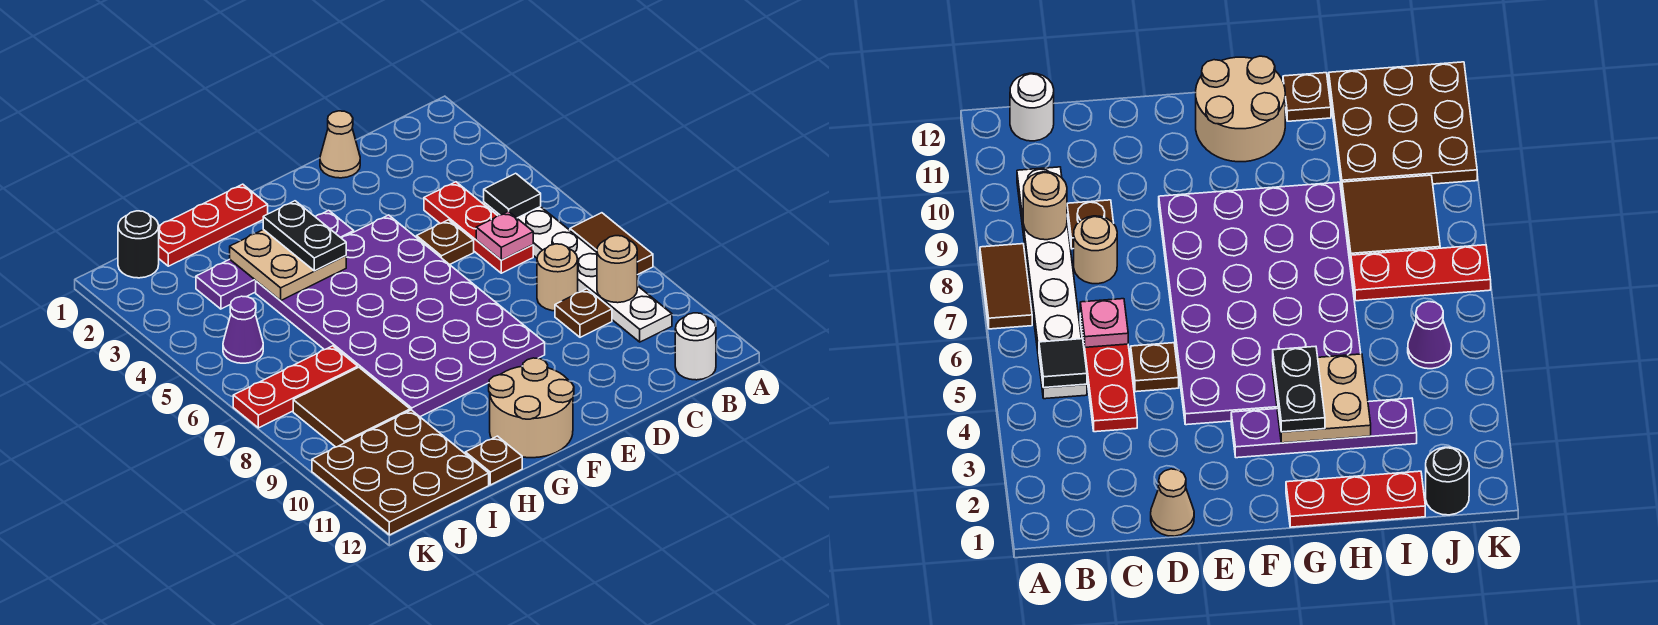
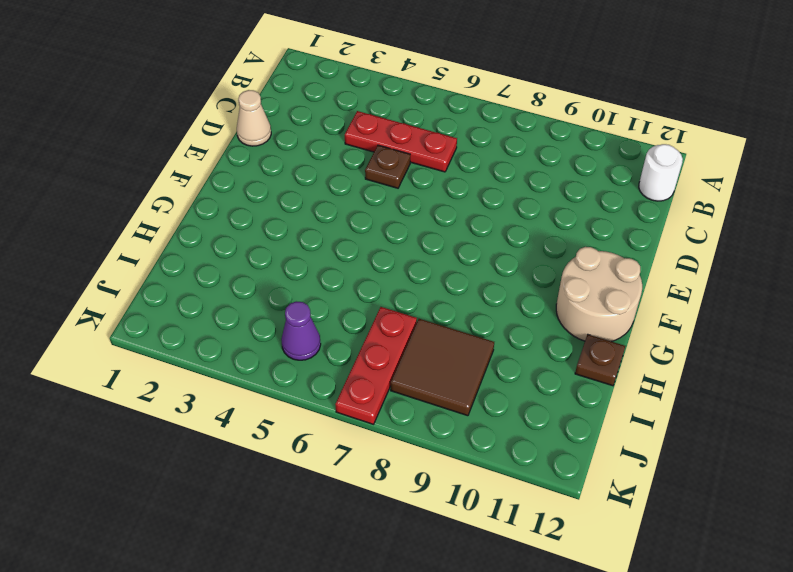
none -> brown tile A7:A8 level 1
none -> white plate B5:B10 level 1
none -> tan round brick C8 level 1

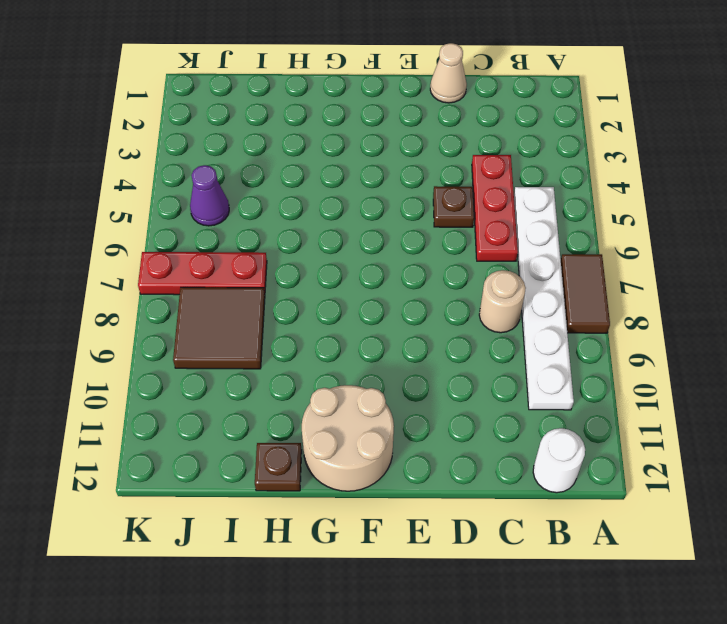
none -> brown plate C9 level 1
none -> purple plate E4:H9 level 1
none -> purple plate F3:I3 level 1

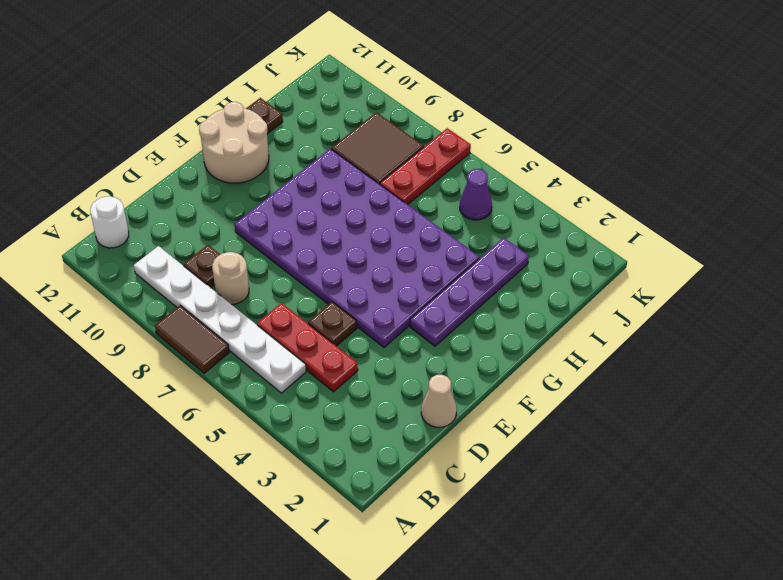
none -> red plate G1:I1 level 1
none -> brown plate I10:K12 level 1
none -> black round brick J1 level 1

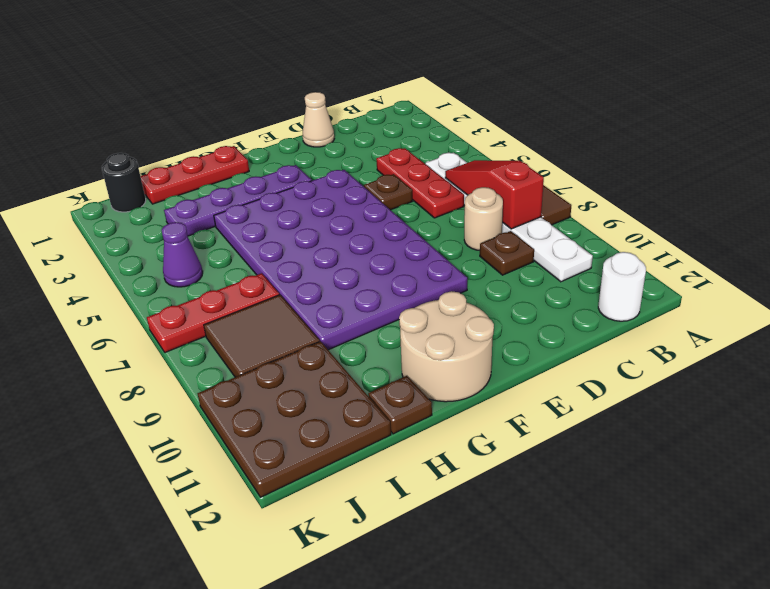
red slope B6:B8 level 2 top 8 -> none
none -> black tile B5 level 2
none -> tan round brick B9 level 2
none -> pink plate C6 level 2

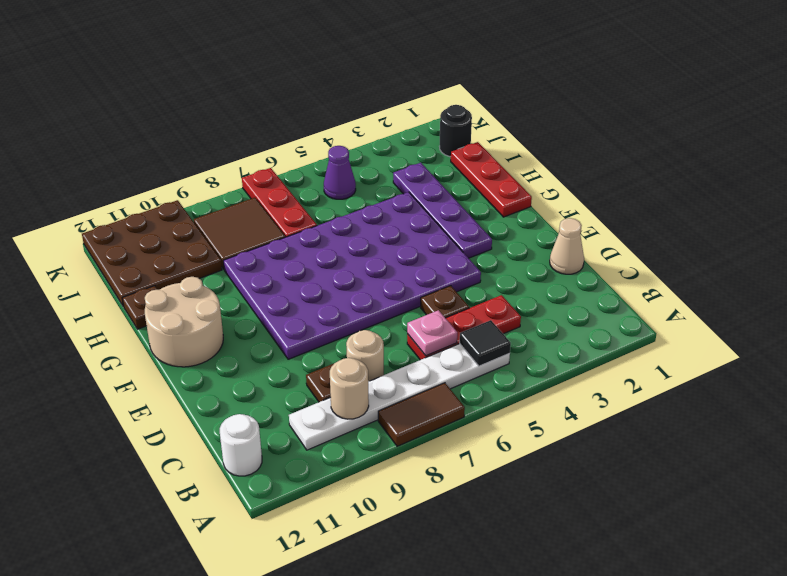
none -> tan plate G3:H4 level 2
none -> black plate G3:G4 level 3

